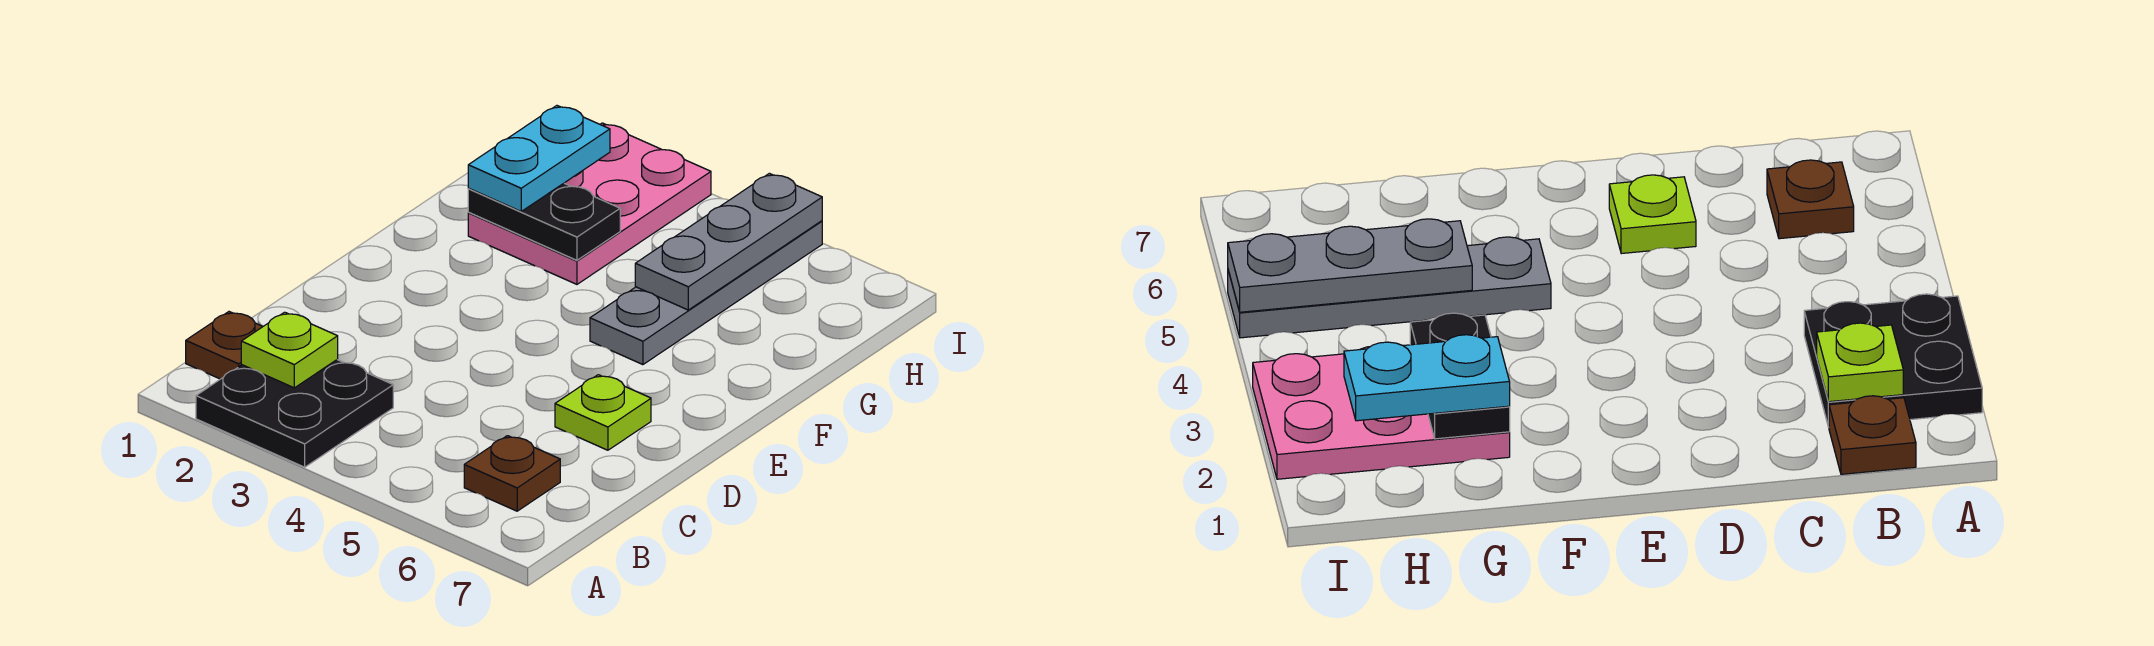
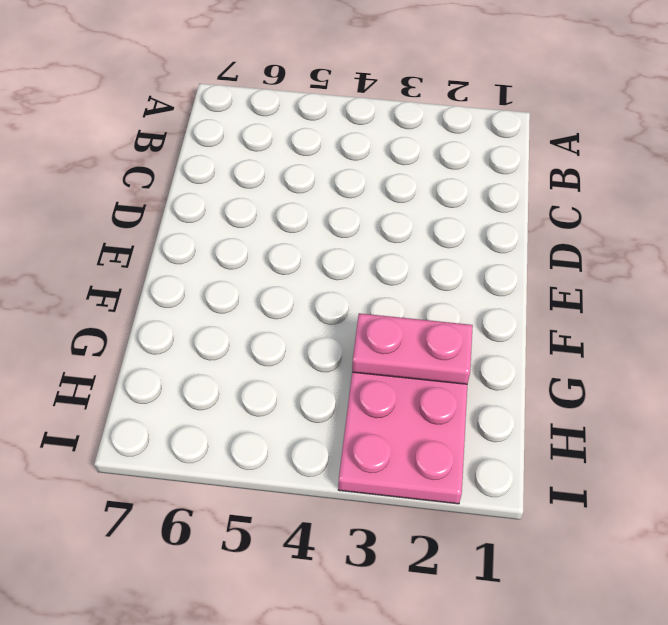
pink plate G2:G3 level 2 -> black plate G2:G3 level 2
none -> black plate A2:B3 level 1
none -> brown plate B1 level 1

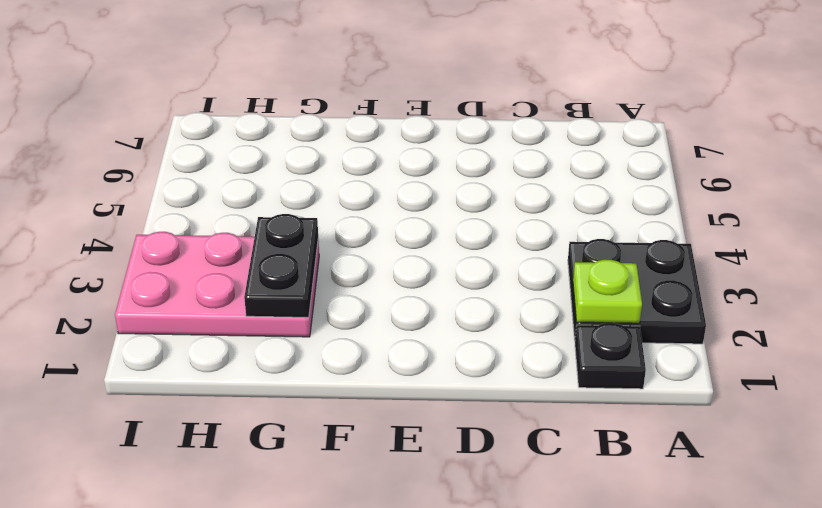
black plate B1 level 1 -> brown plate B1 level 1
none -> brown plate B6 level 1
none -> lime plate D6 level 1

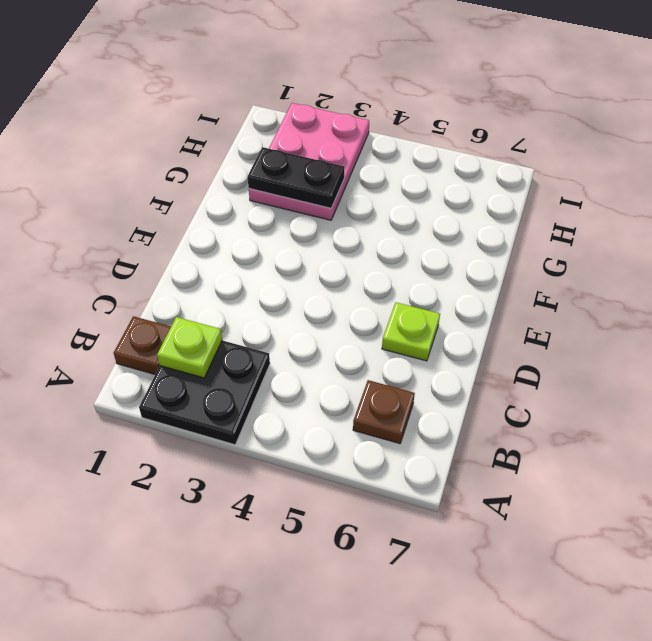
none -> grey plate F5:I5 level 1
none -> grey plate G5:I5 level 2

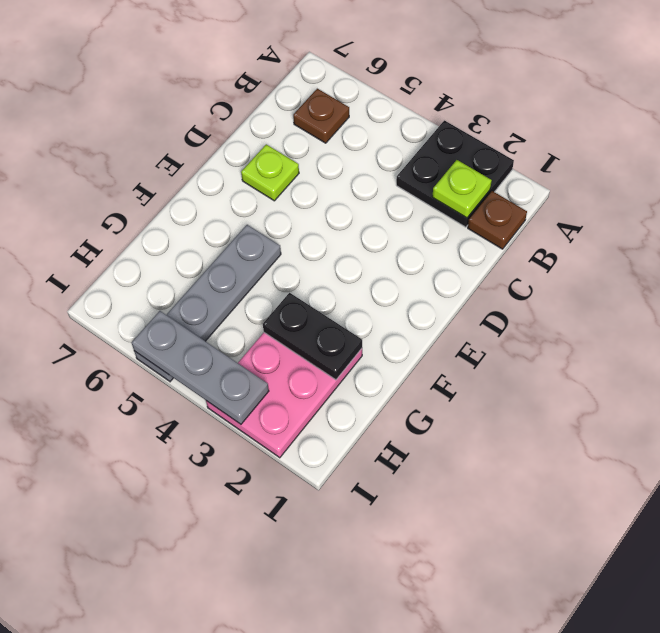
grey plate I3:I5 level 2 -> grey plate G5:I5 level 2
none -> cyan plate G2:H2 level 3

